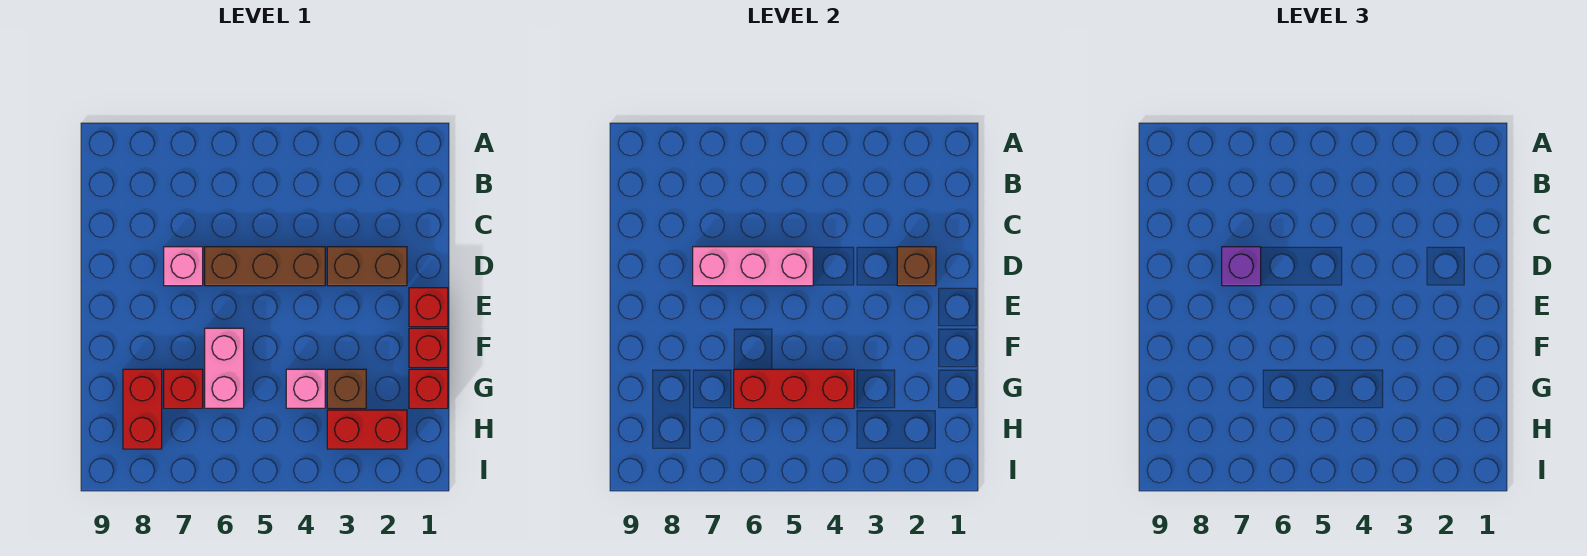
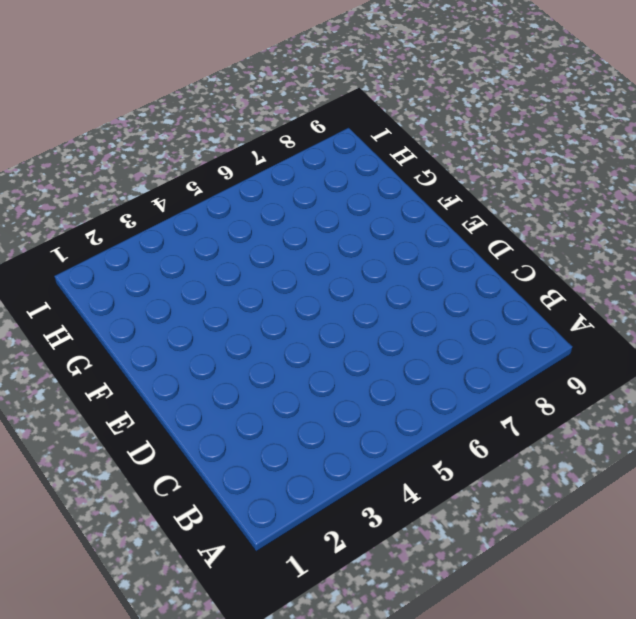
none -> brown brick D2:D3 level 1
none -> brown brick D4:D6 level 1
none -> pink brick D7 level 1

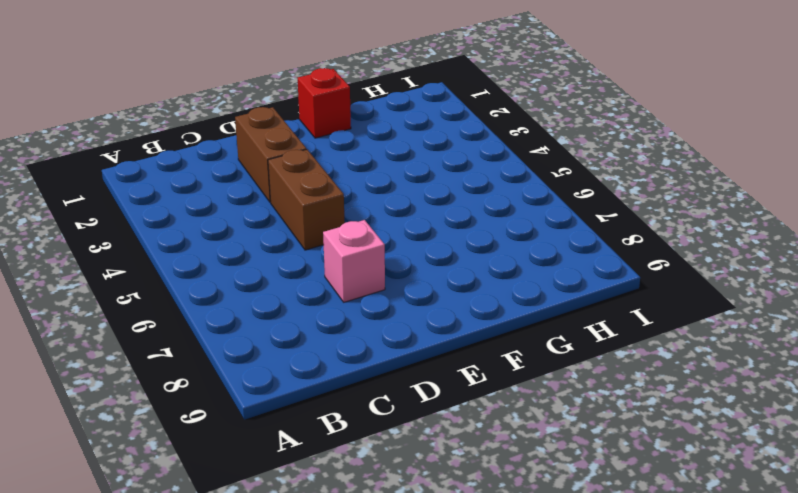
brown brick D4:D5 level 1 -> brown brick D4:D6 level 1
none -> red brick E1 level 1
none -> pink brick F6:G6 level 1
none -> red brick G1 level 1

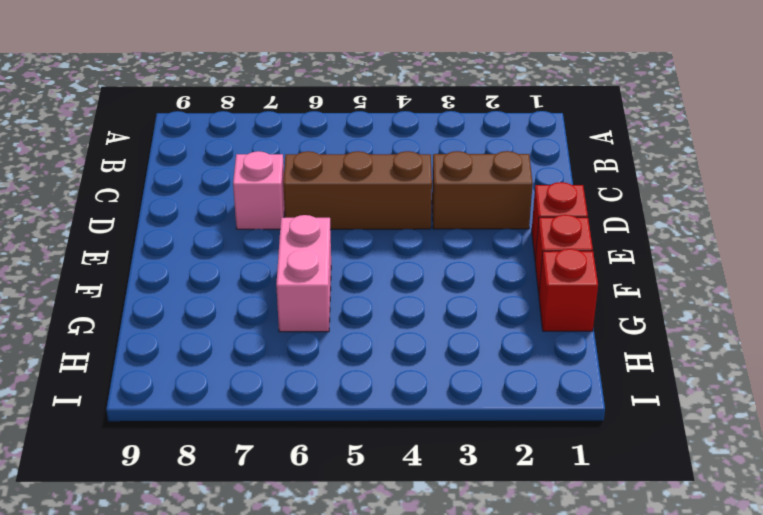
none -> brown brick G3 level 1
none -> pink brick G4 level 1
none -> red brick G7 level 1

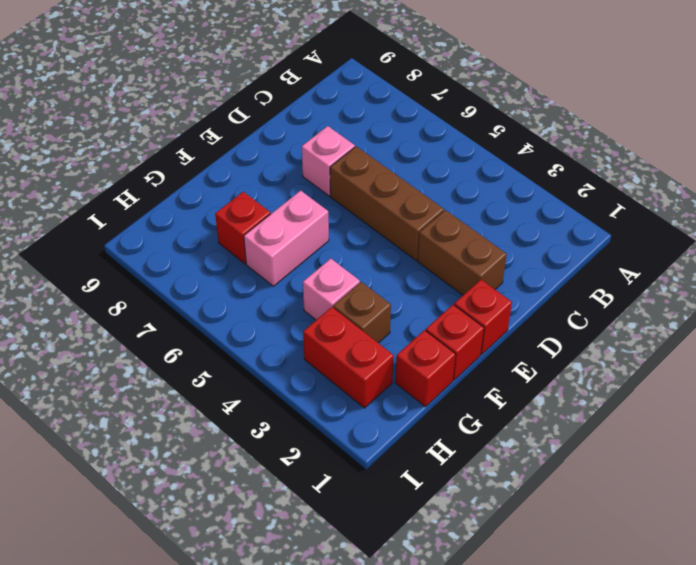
none -> red brick G8:H8 level 1
none -> brown brick D2 level 2
none -> pink brick D5:D7 level 2

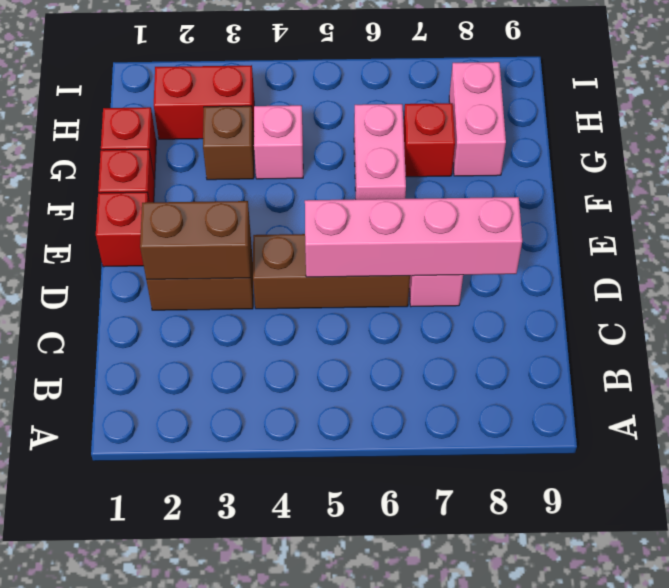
brown brick D2:D3 level 2 -> brown brick D2 level 2
pink brick D5:D8 level 2 -> pink brick D5:D7 level 2
pink brick G8:H8 level 1 -> red brick G8:H8 level 1
none -> red brick G4:G6 level 2
none -> purple brick D7 level 3

